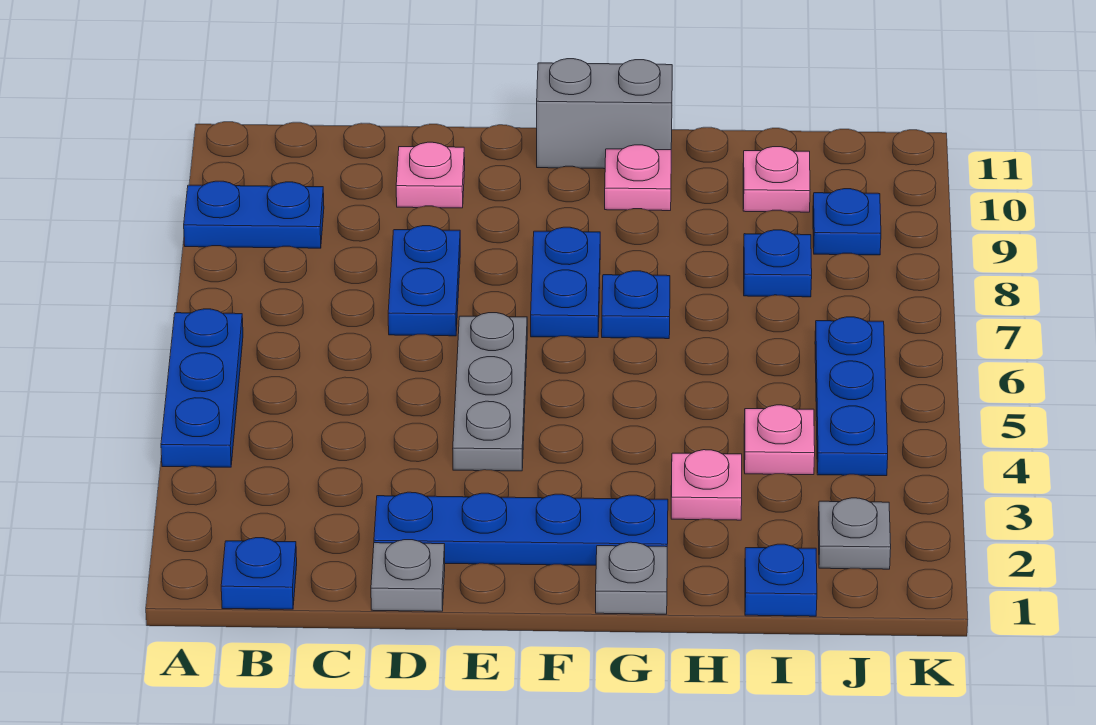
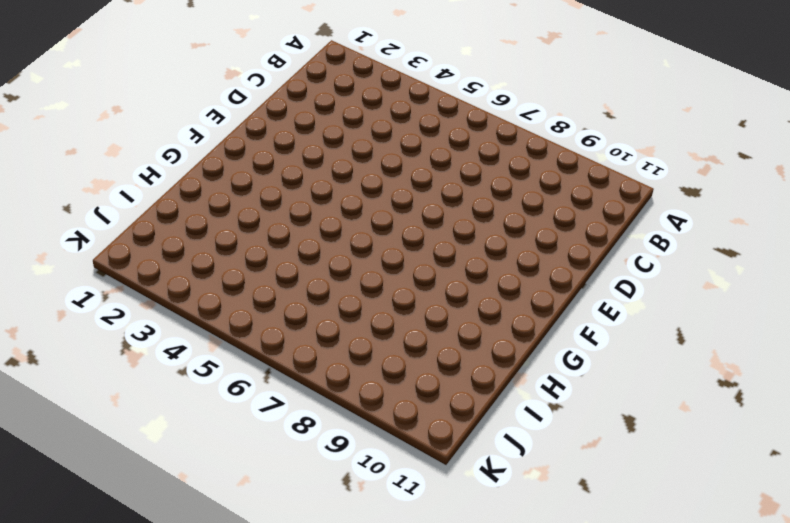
none -> blue plate A4:A6 level 1
none -> blue plate A9:B9 level 1
none -> blue plate B1 level 1

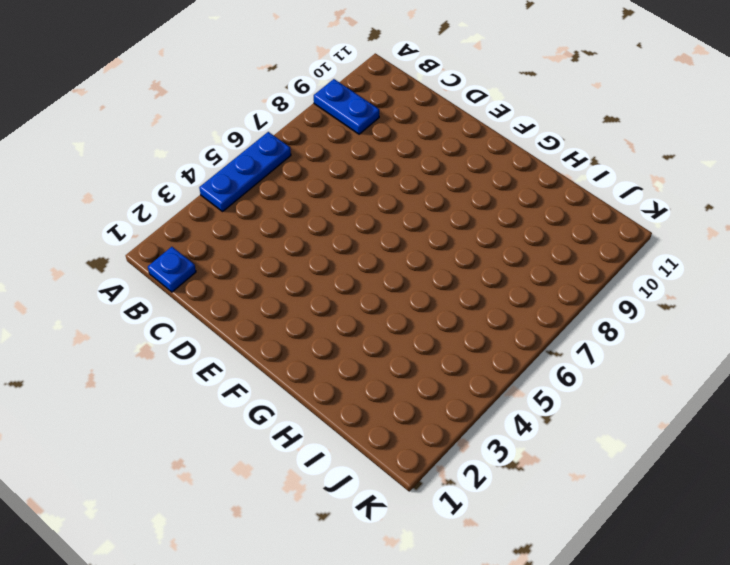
none -> grey plate D1 level 1
none -> blue plate D2:G2 level 1
none -> blue plate D7:D8 level 1

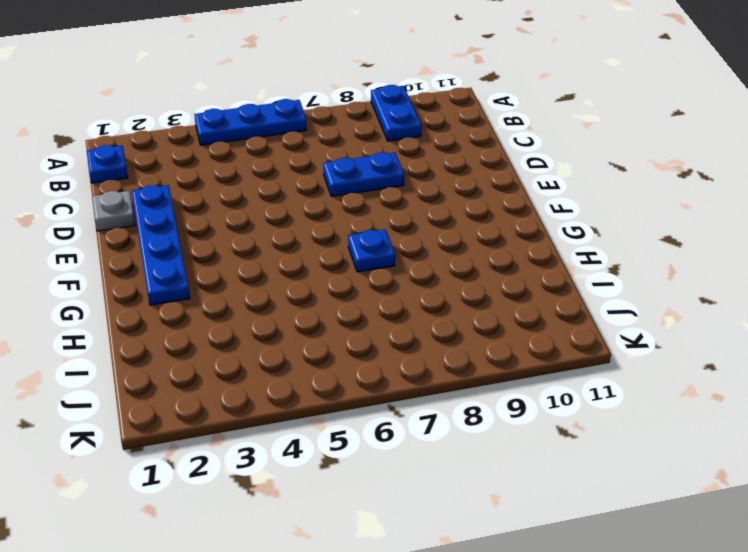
none -> pink plate D10 level 1
none -> grey plate E4:E6 level 1
none -> blue plate F7:F8 level 1

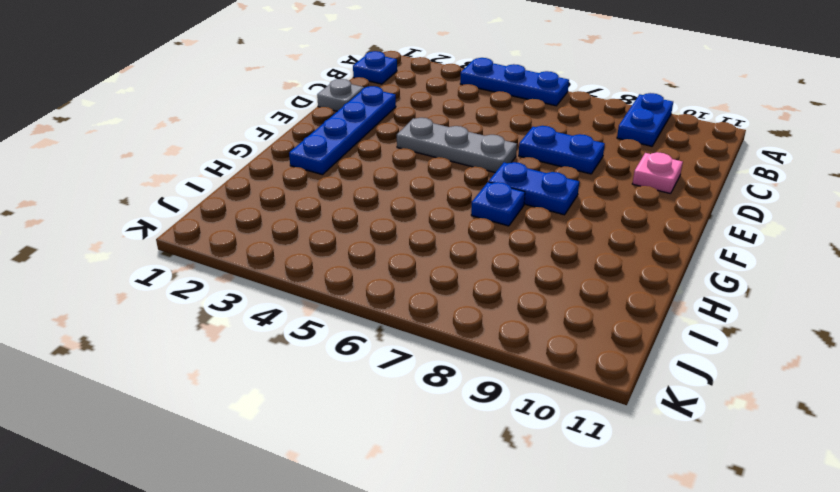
none -> grey brick F11:G11 level 1
none -> grey plate G1 level 1
none -> pink plate G10 level 1

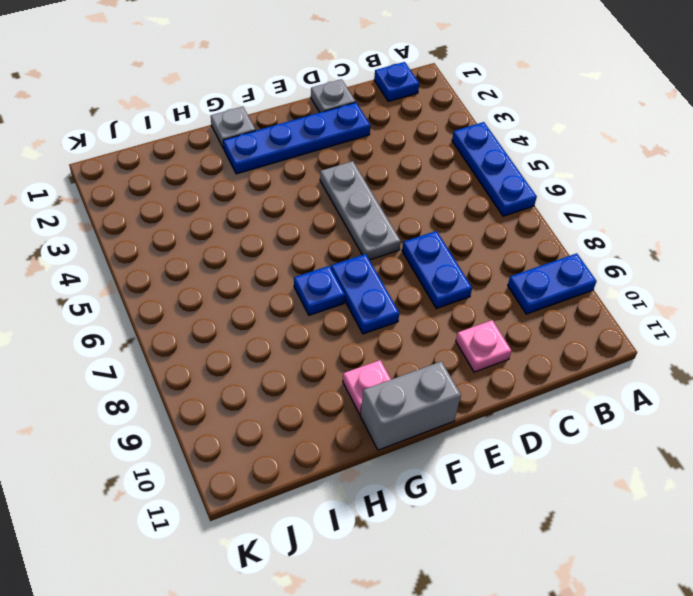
none -> pink plate H3 level 1
none -> blue plate I1 level 1
none -> pink plate I4 level 1

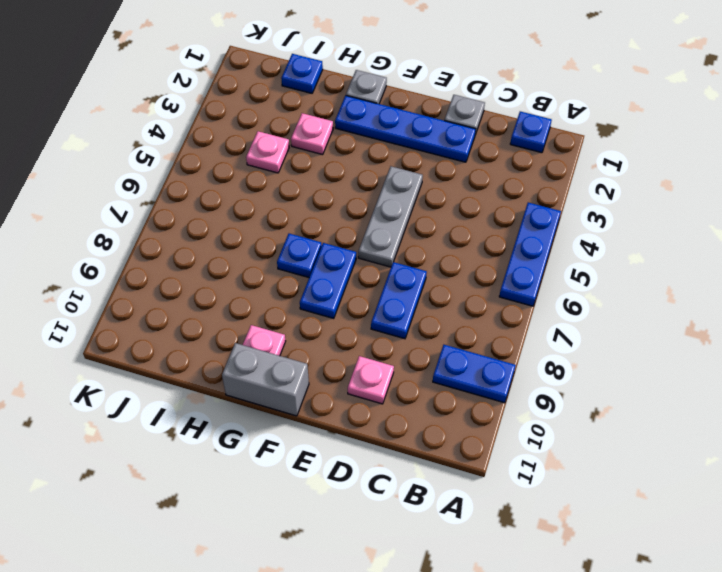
none -> blue plate I8 level 1
none -> pink plate I10 level 1
none -> grey plate J2 level 1

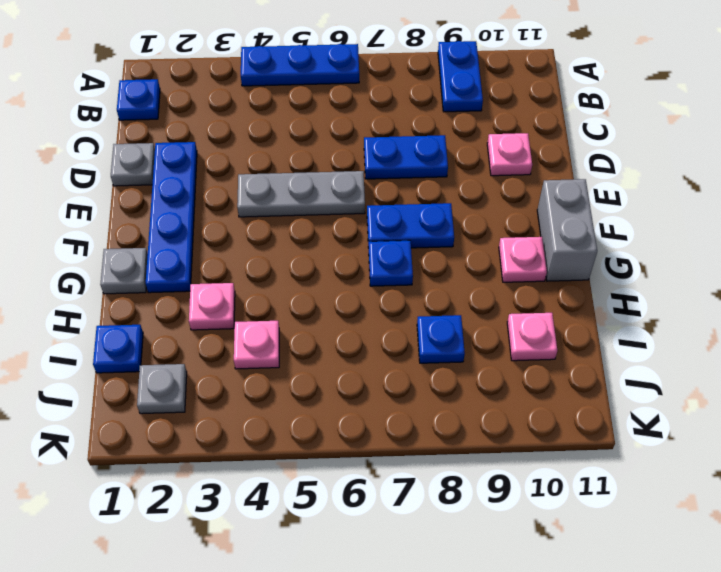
none -> blue plate J4:J6 level 1
none -> blue plate J9 level 1

